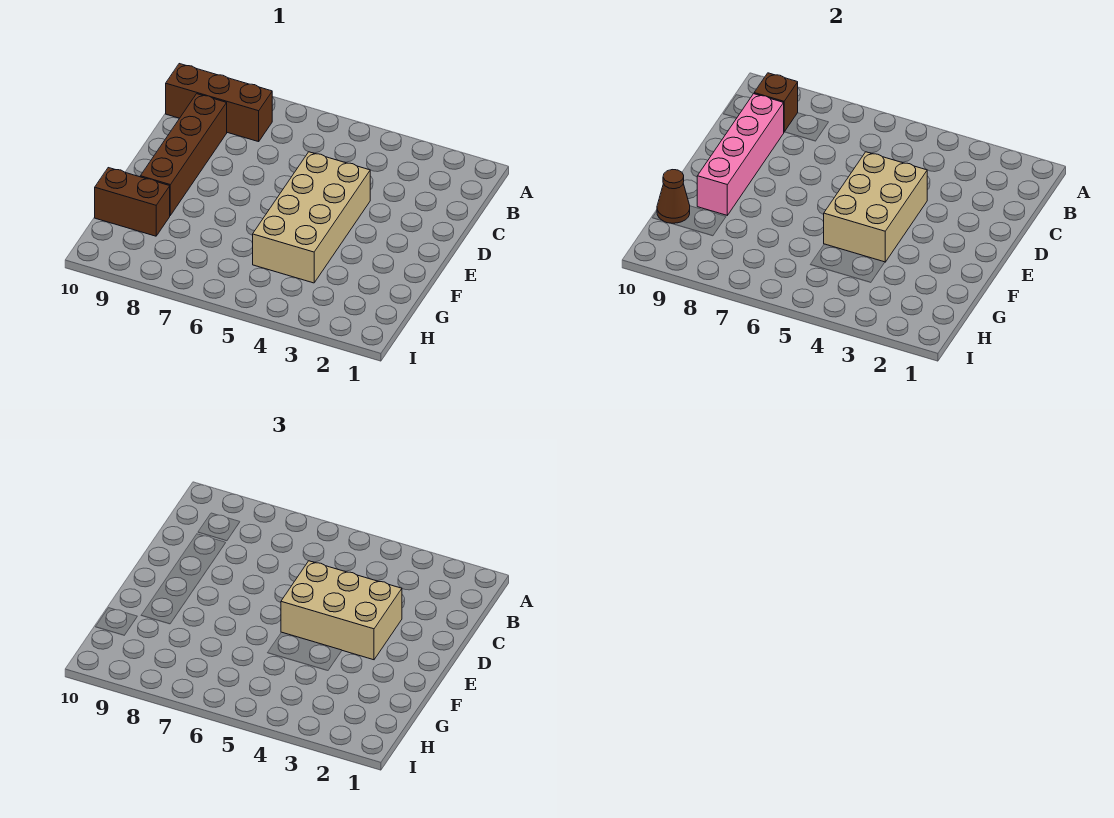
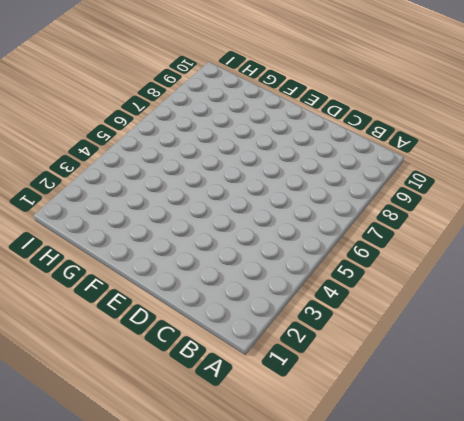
none -> brown brick B8:B10 level 1
none -> brown brick C9:F9 level 1

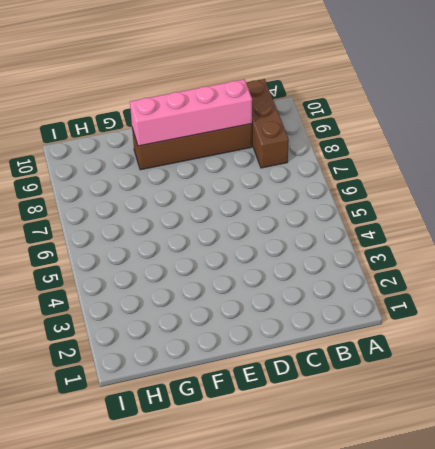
none -> tan brick D4:G5 level 1
none -> brown brick G9:G10 level 1

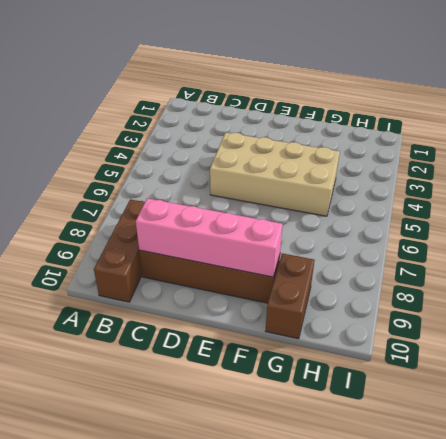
none -> brown brick B9 level 2
none -> tan brick D4:F5 level 2

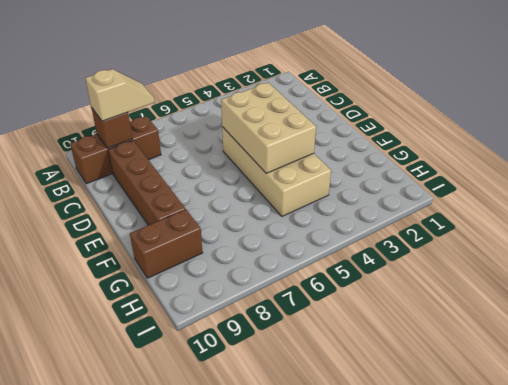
tan slope B8:B9 level 3 top 9 -> none
none -> pink brick C9:F9 level 2
none -> brown cone G10 level 2

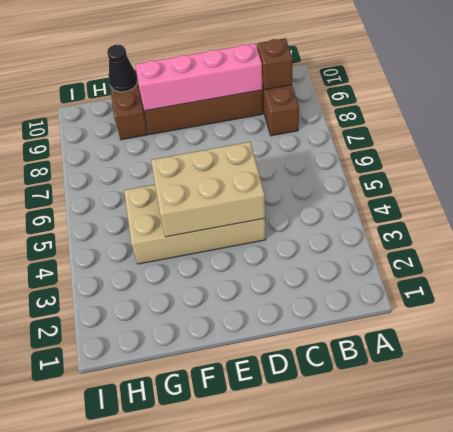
black cone G10 level 2 -> brown cone G10 level 2
none -> tan brick D3:E5 level 3

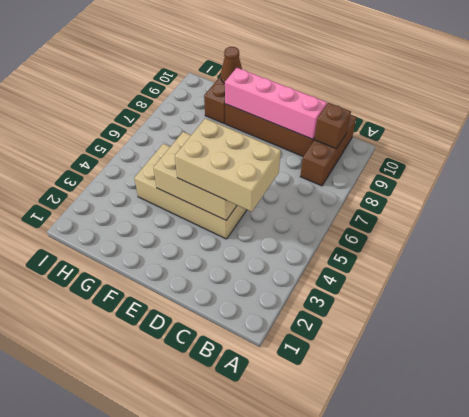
tan brick C4:E5 level 3 -> tan brick D3:E5 level 3

